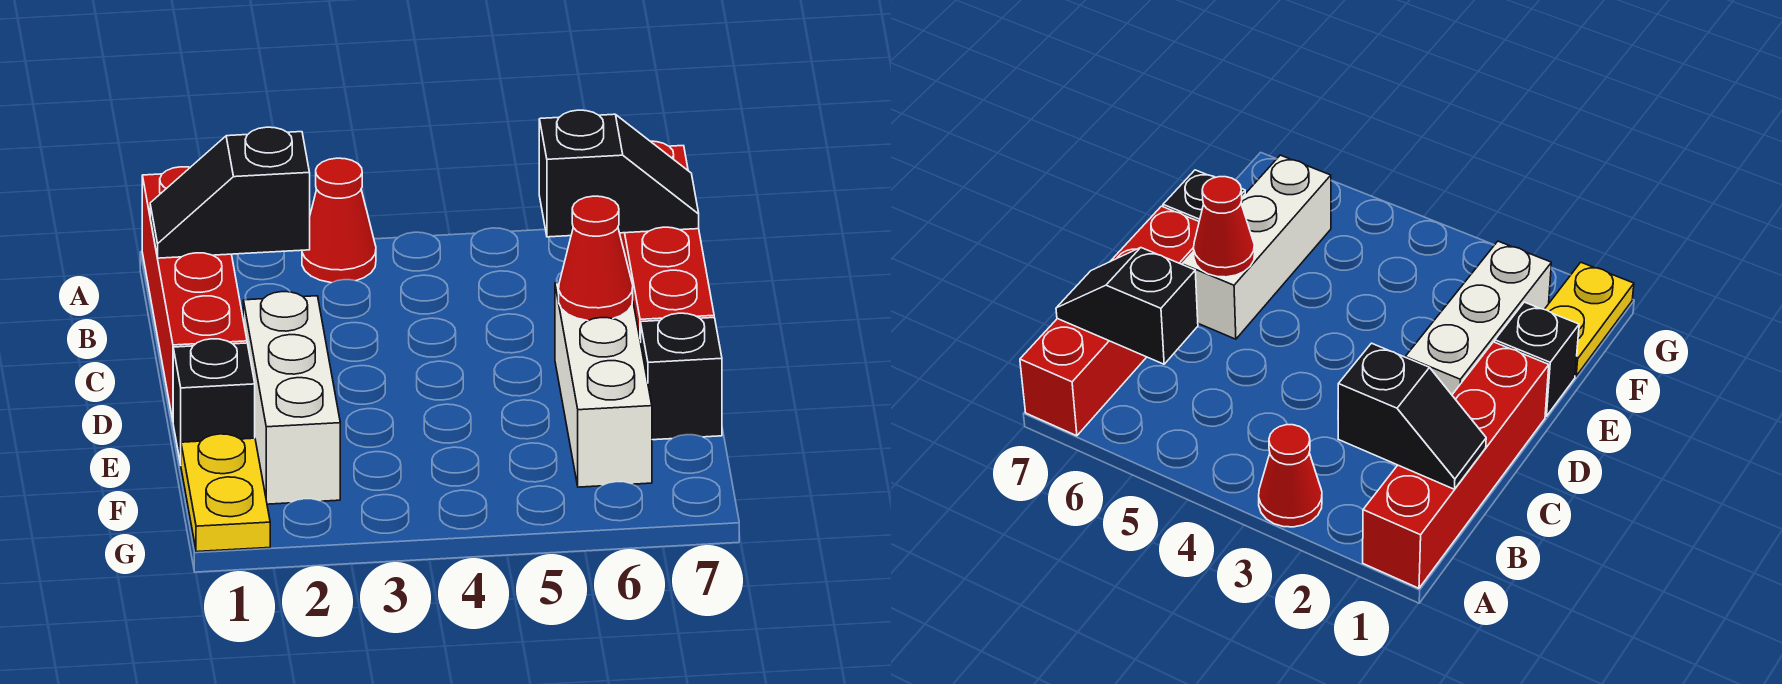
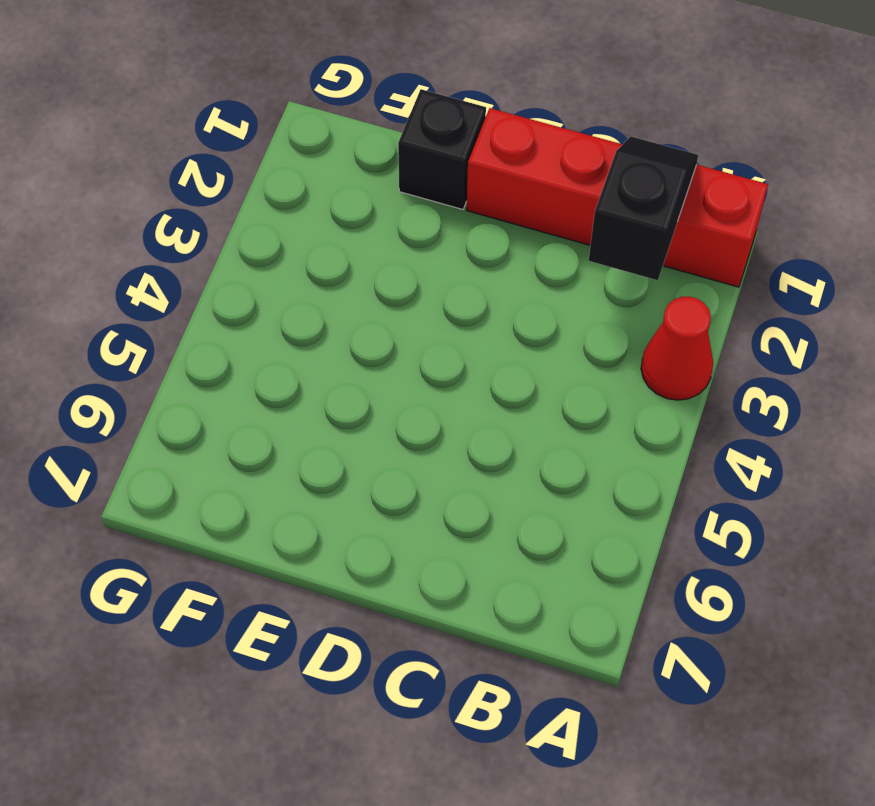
none -> red brick A7:D7 level 1
none -> white brick D2:F2 level 1

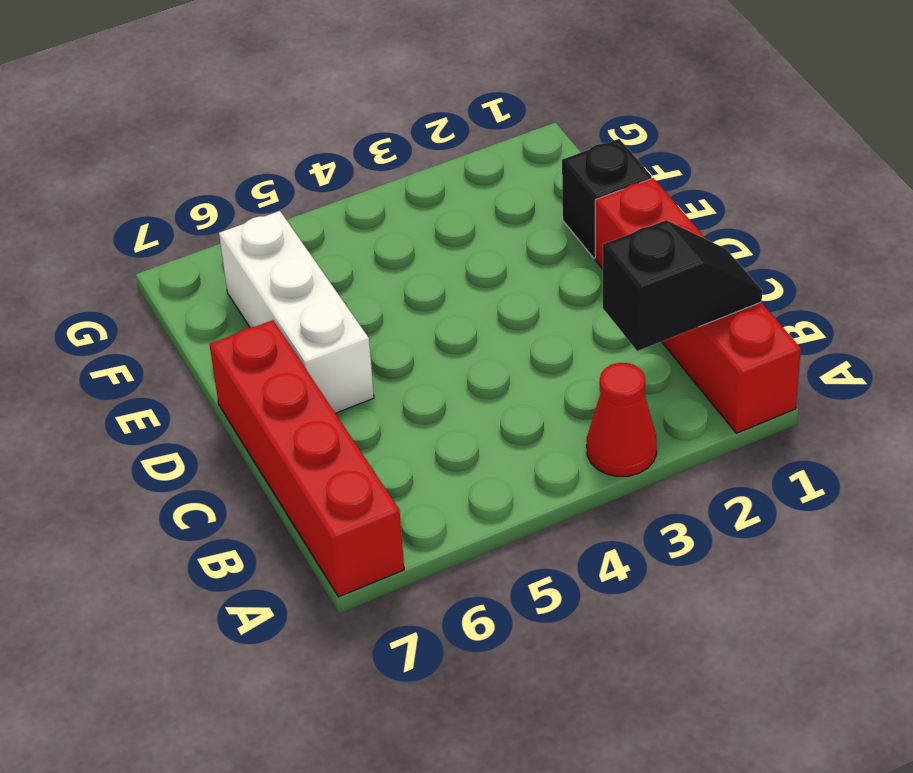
none -> white brick D2:F2 level 1
none -> black brick E7 level 1

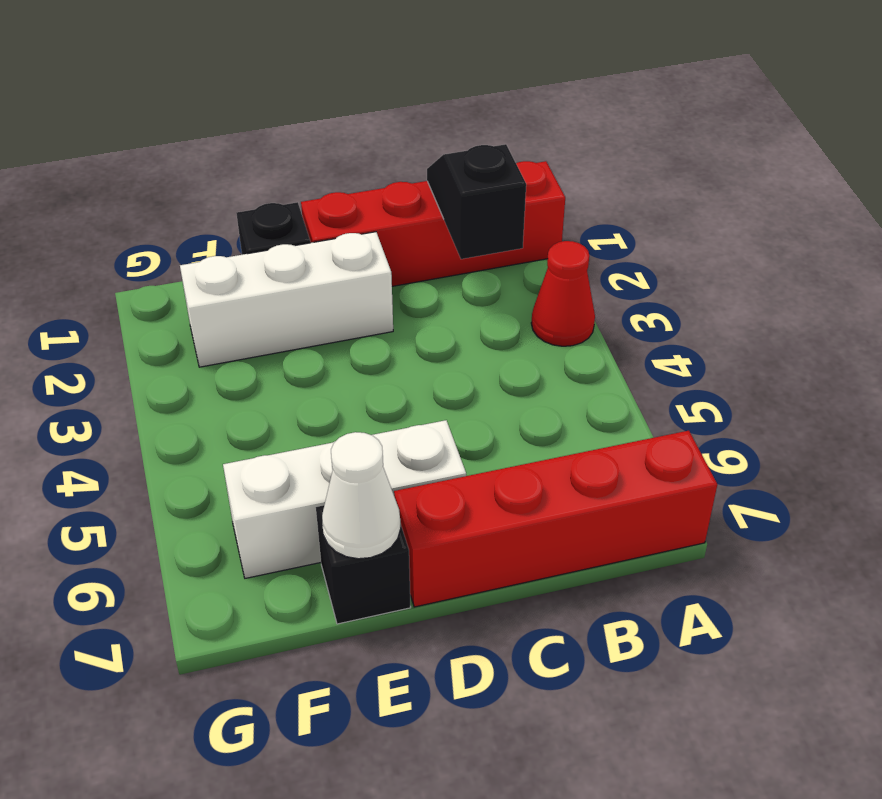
white cone E7 level 2 -> none
none -> yellow plate F1:G1 level 1
none -> black slope B6:B7 level 2 top 6

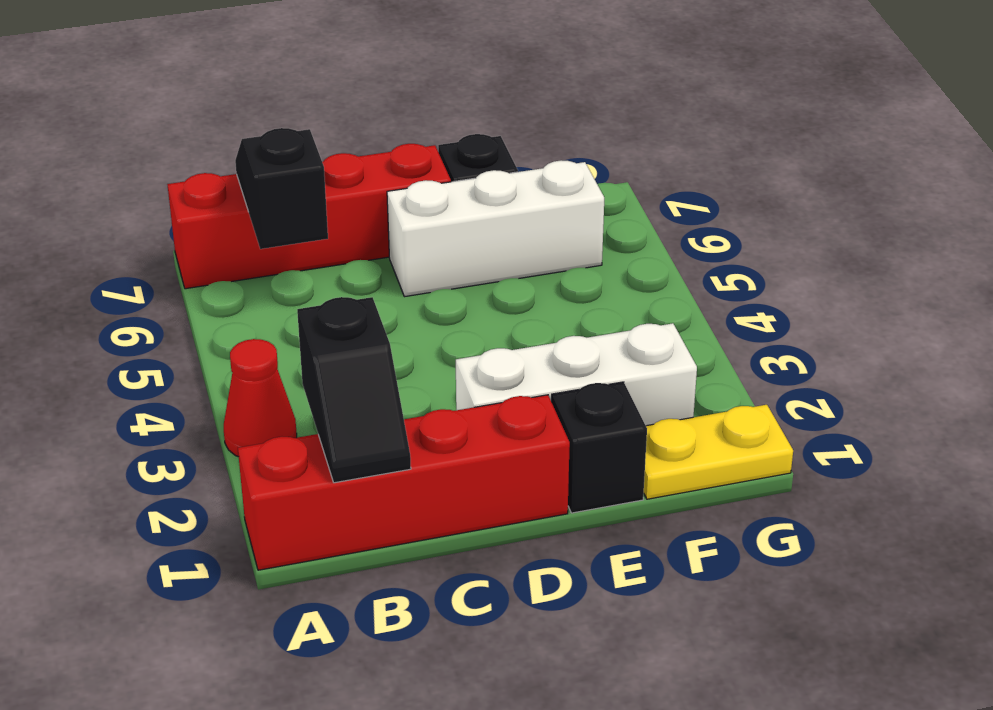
none -> red cone D6 level 2

